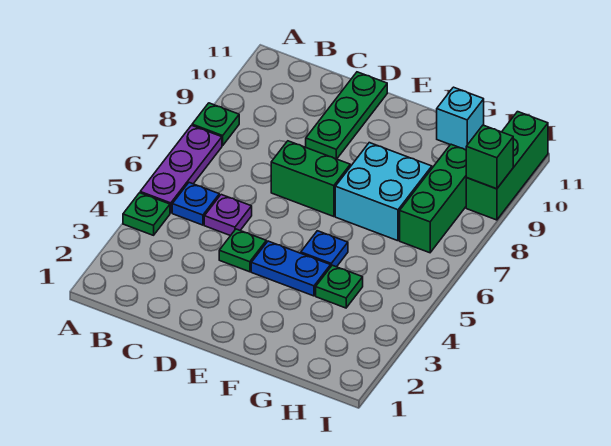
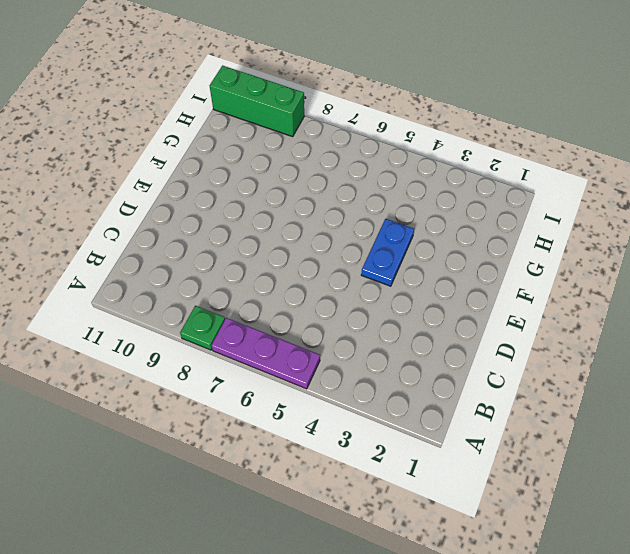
none -> green plate A4 level 1
none -> blue plate B5 level 1
none -> purple plate C5 level 1

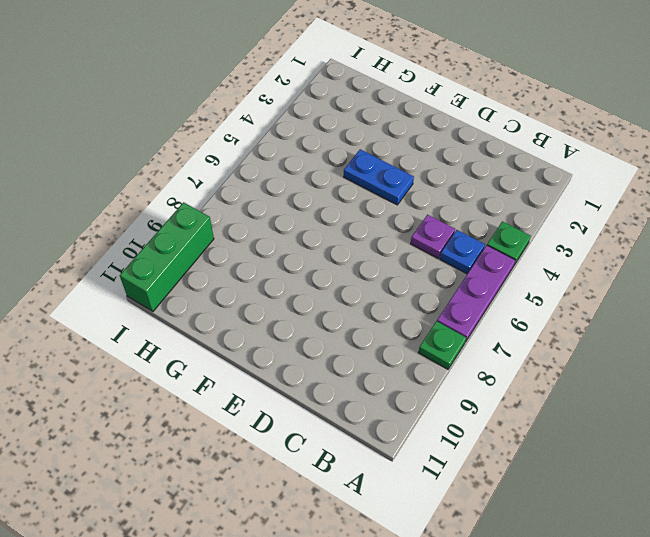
none -> green plate D4 level 1
none -> green brick D7:E7 level 1
none -> green plate D9:D11 level 1

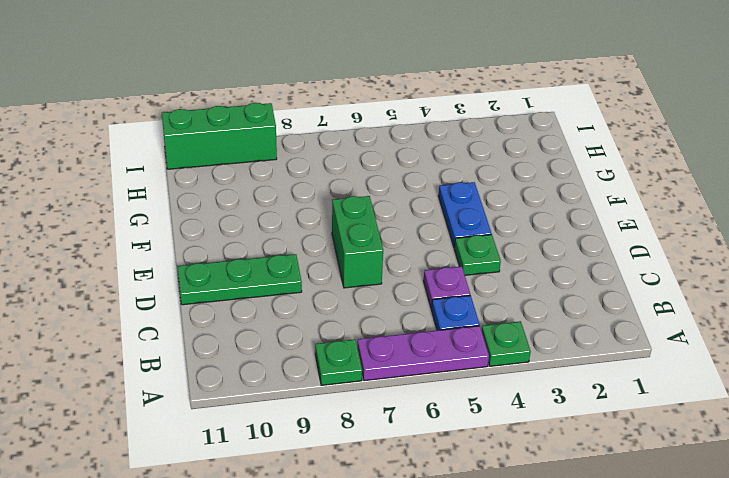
none -> blue plate F5 level 1
none -> cyan brick F7:G8 level 1
none -> green plate G4 level 1

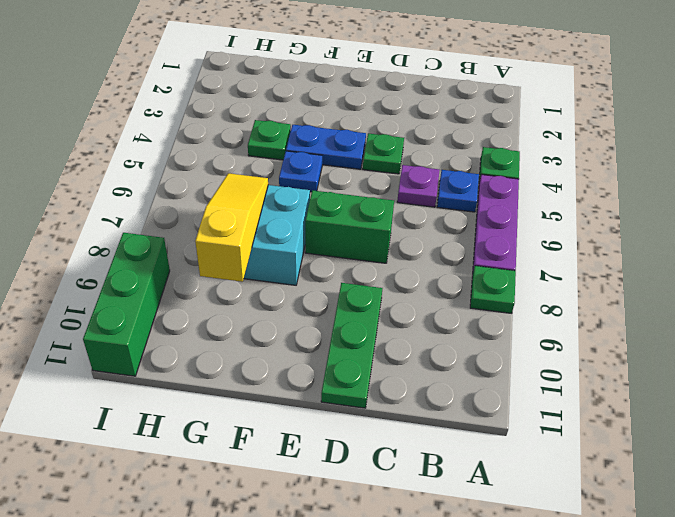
yellow slope G7:G9 level 2 top 9 -> none
none -> cyan brick G11 level 1
none -> green brick H7:H9 level 1
none -> green brick I9 level 2

